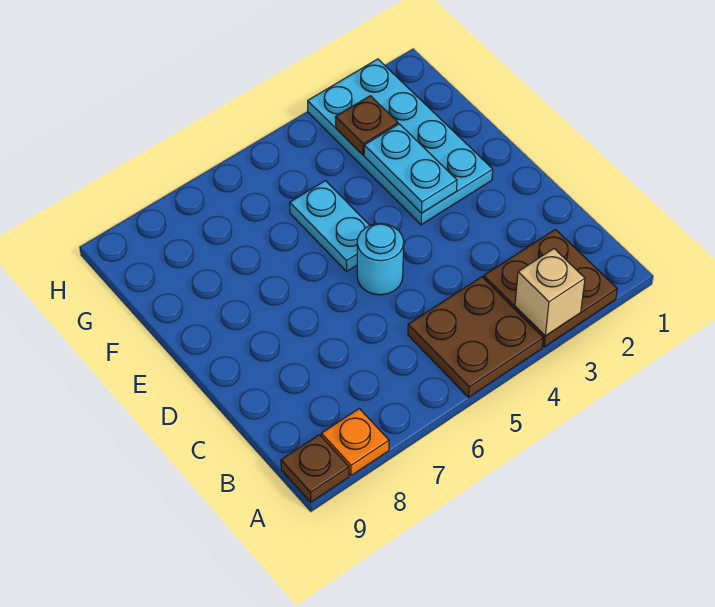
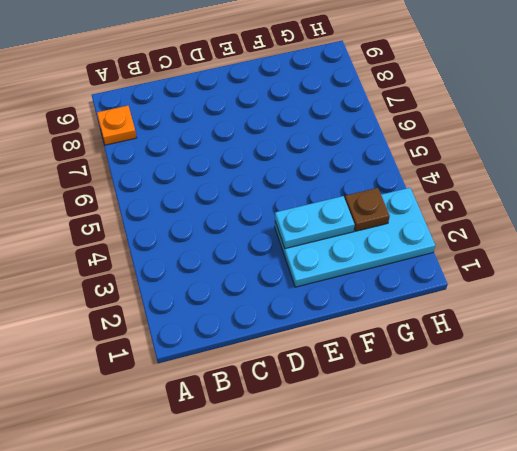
none -> brown plate A2:B3 level 1
none -> brown plate A4:B5 level 1

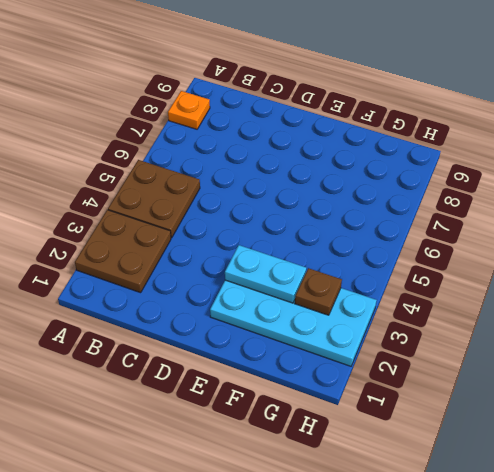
none -> brown plate A9 level 1
none -> cyan round brick D5 level 1

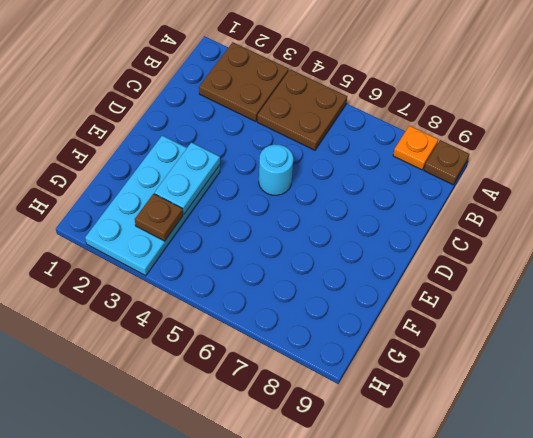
none -> cyan plate E5:F5 level 1
none -> tan brick A3 level 2

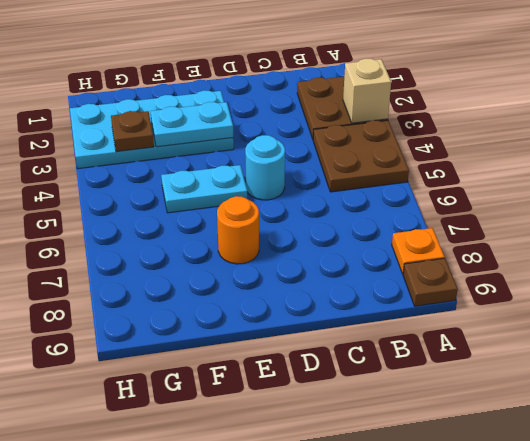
orange round brick E7 level 1 -> none

